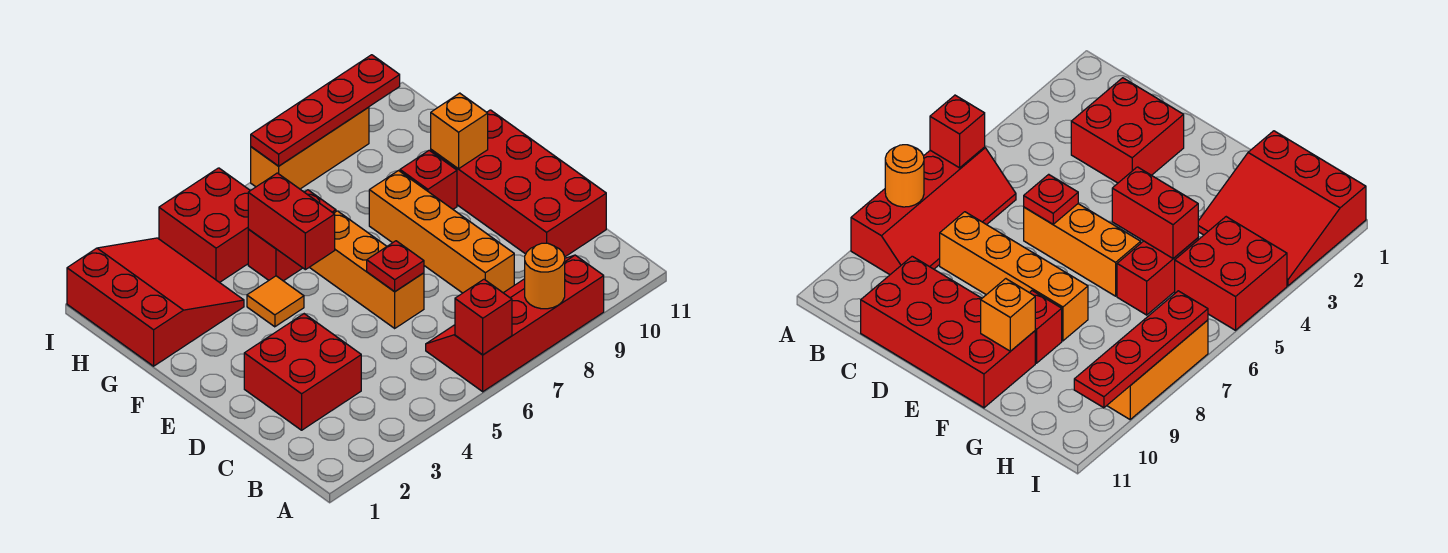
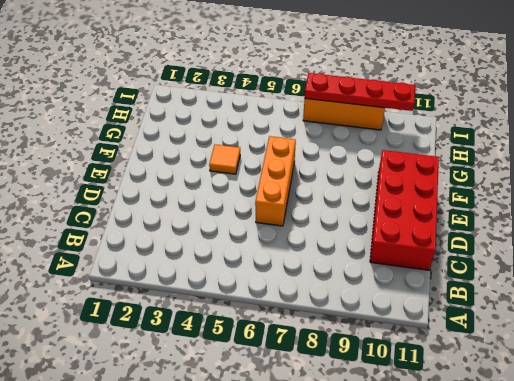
none -> red slope A6:B9 level 1 top A
none -> red brick C2:D3 level 1
none -> orange brick C8:F8 level 1

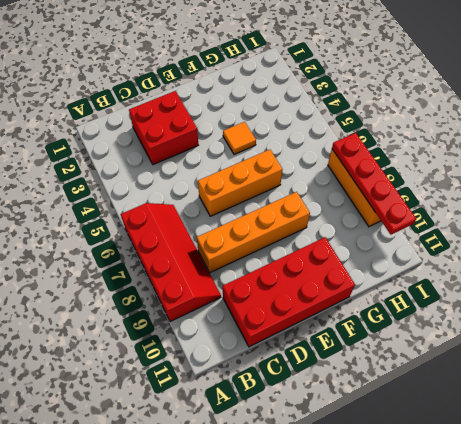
none -> red brick F9 level 1
none -> red slope G1:I3 level 1 top 1
none -> red brick G5:G6 level 1

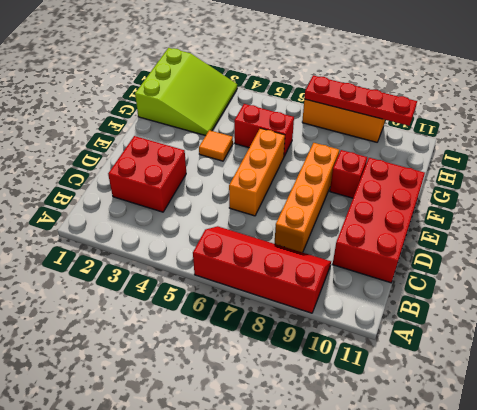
lime slope G1:I3 level 1 top 1 -> red slope G1:I3 level 1 top 1
none -> red brick H4:I5 level 1
none -> red brick A6 level 2
none -> orange round brick A8 level 2

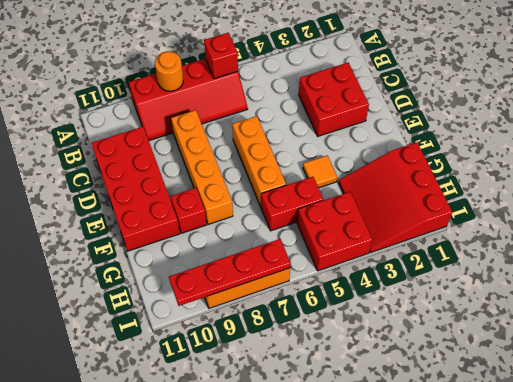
none -> red plate D6 level 2
none -> red brick F5:G5 level 2
none -> orange brick F10 level 2

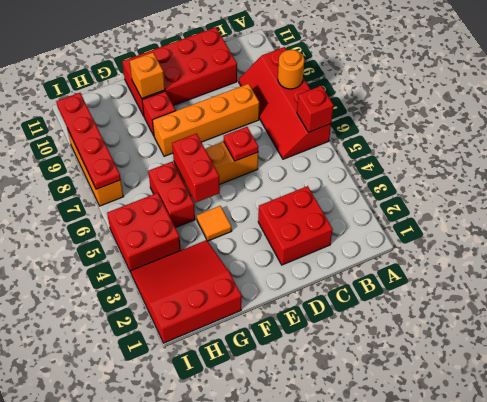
red brick F5:F6 level 2 -> red brick F5:G5 level 2

